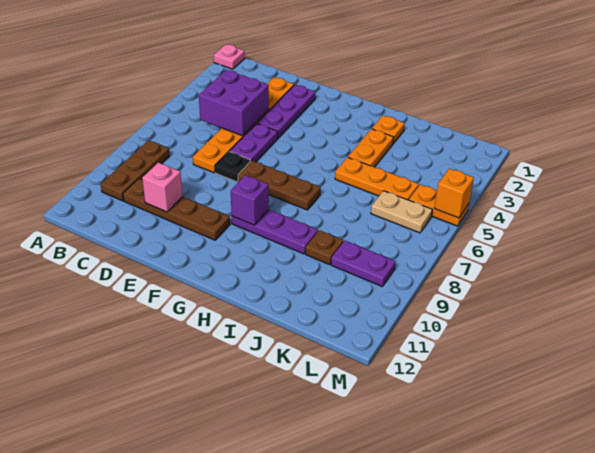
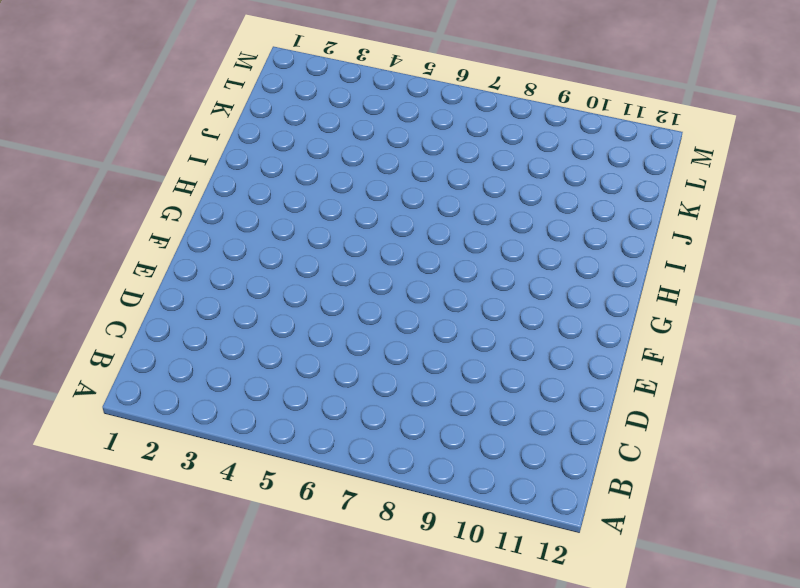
none -> pink plate A1 level 1
none -> brown plate B8:B10 level 1
none -> brown plate C10:F10 level 1

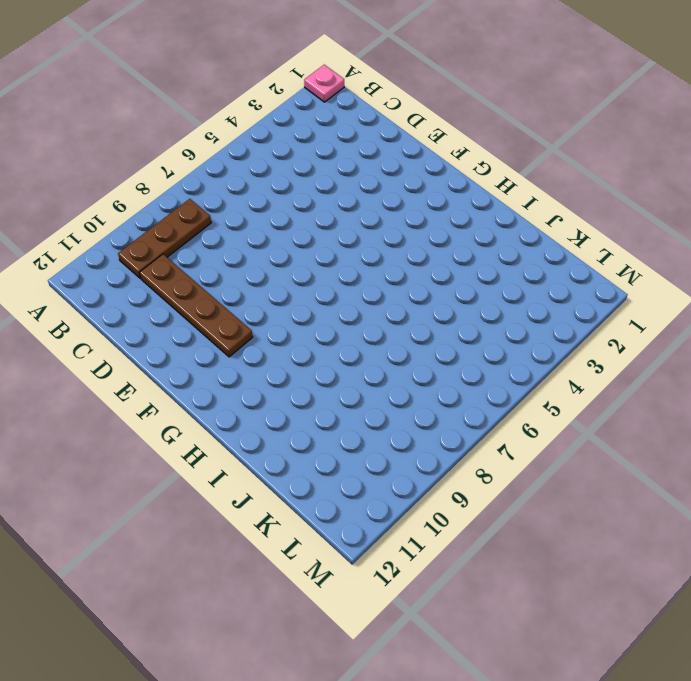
none -> orange plate D2:D7 level 1
none -> purple plate E2:E4 level 1
none -> purple plate E5:E6 level 1

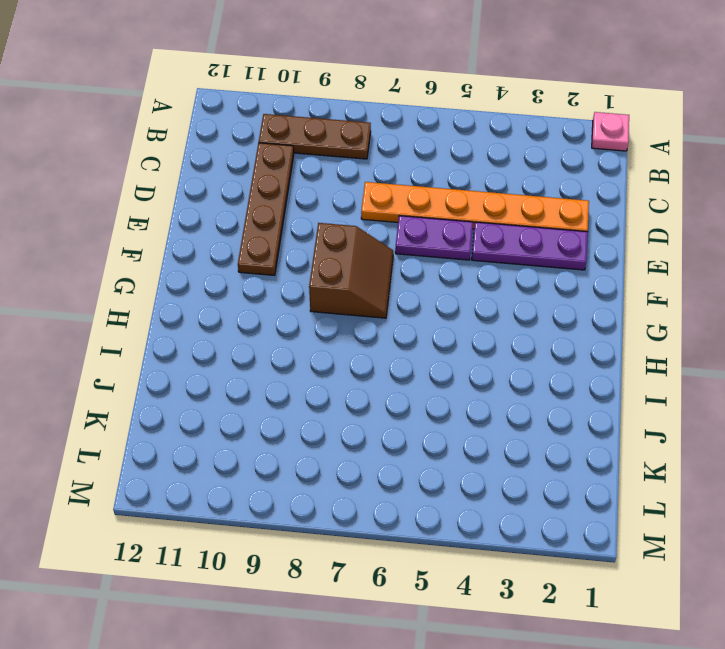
brown slope F7:G8 level 1 top 8 -> brown plate F7:H7 level 1
none -> black plate E7 level 1
none -> purple plate G9:I9 level 1
none -> orange plate I2 level 1

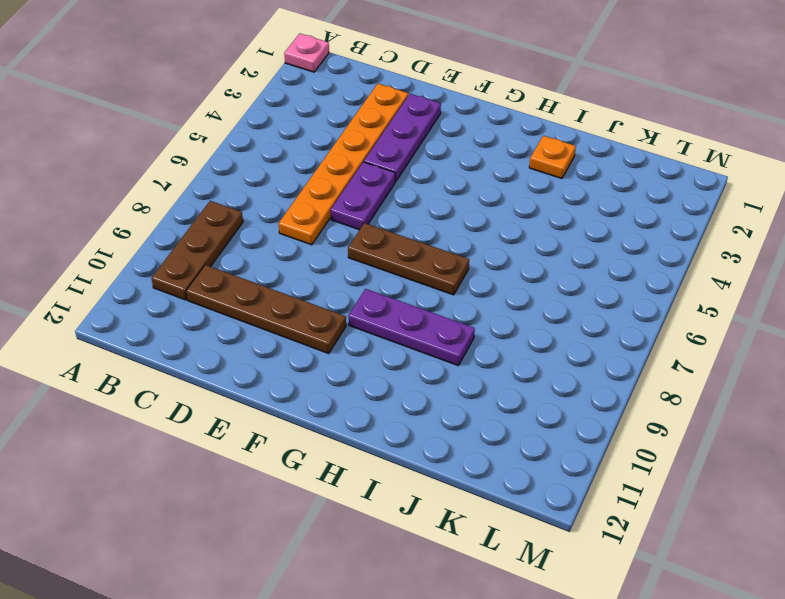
none -> black plate E7 level 1
none -> orange plate I3:I4 level 1
none -> orange plate I5:K5 level 1

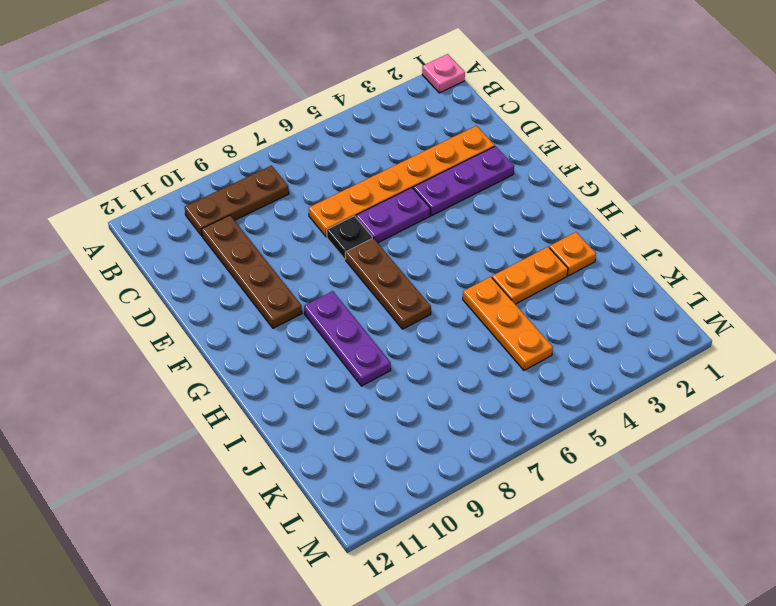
none -> brown plate J9 level 1
none -> tan plate K6:L6 level 1
none -> purple plate K9:L9 level 1

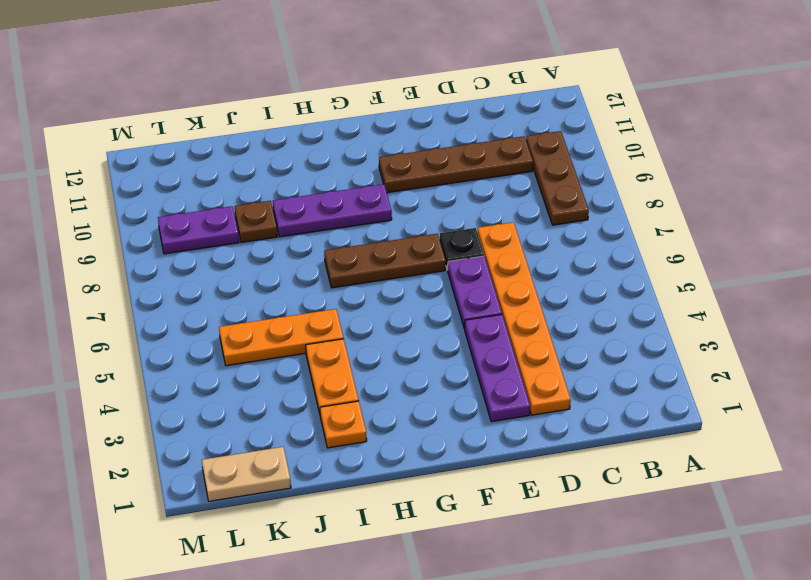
tan plate K1:L1 level 1 -> tan plate K6:L6 level 1
none -> pink plate A1 level 1
none -> orange plate L5:M5 level 1
none -> purple brick C4:D5 level 2

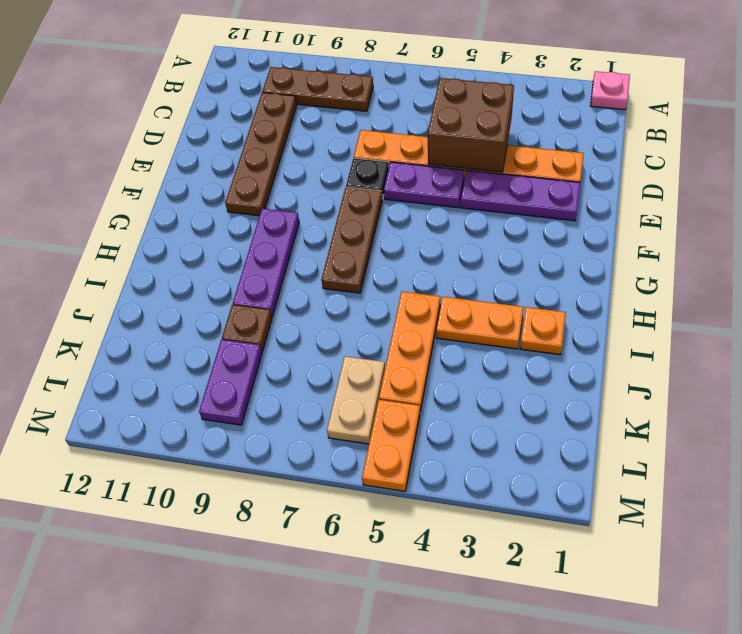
brown brick C4:D5 level 2 -> purple brick C4:D5 level 2
none -> pink brick D10 level 2
none -> purple brick G9 level 2
none -> orange brick M5 level 2

